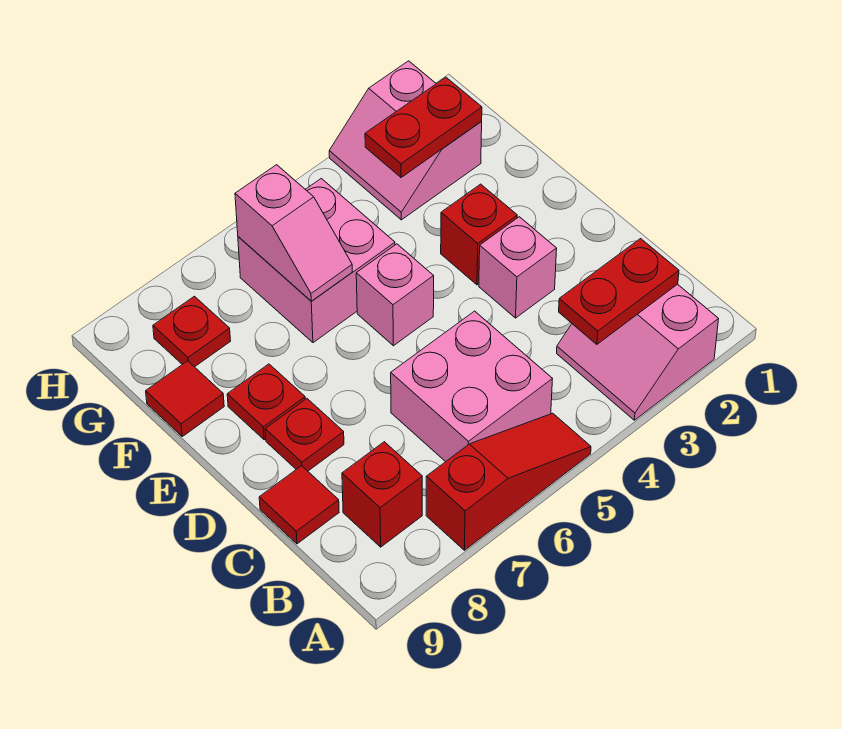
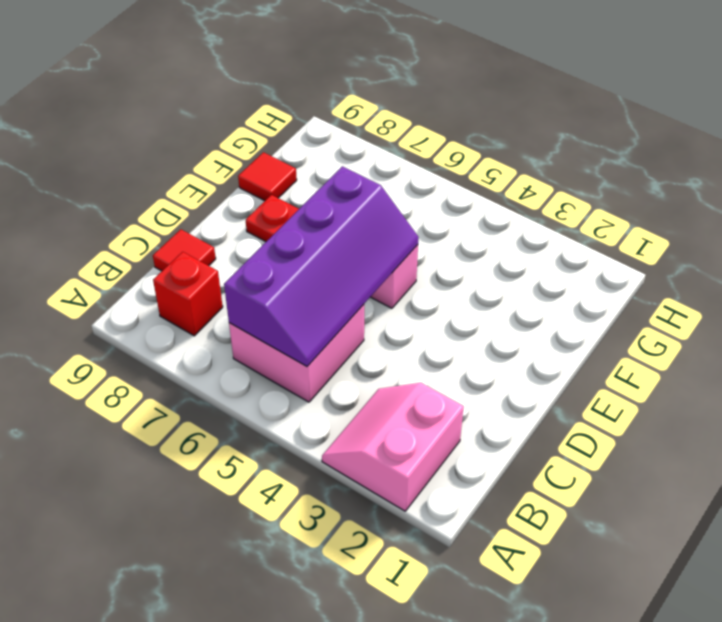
purple slope B5:E6 level 2 top 6 -> none
none -> red slope A5:A7 level 1 top 7
none -> pink brick D3 level 1
none -> red plate D8 level 1

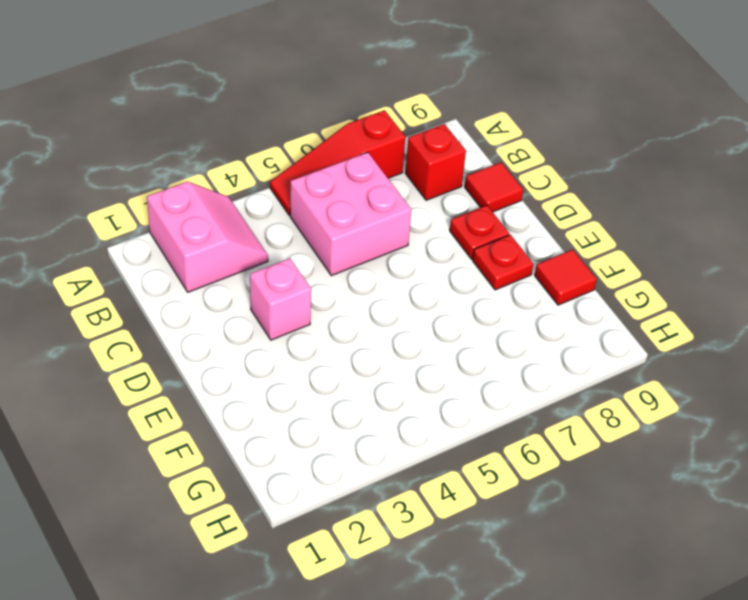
none -> red brick E3 level 1
none -> pink brick E5 level 1
none -> pink brick F5:G6 level 1

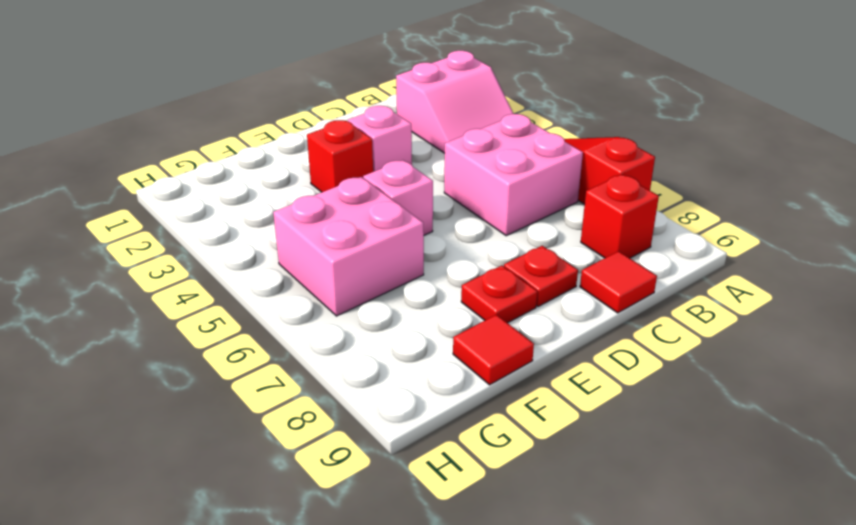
none -> pink slope G2:H3 level 1 top 2
none -> red plate G8 level 1
none -> red plate B2:B3 level 2

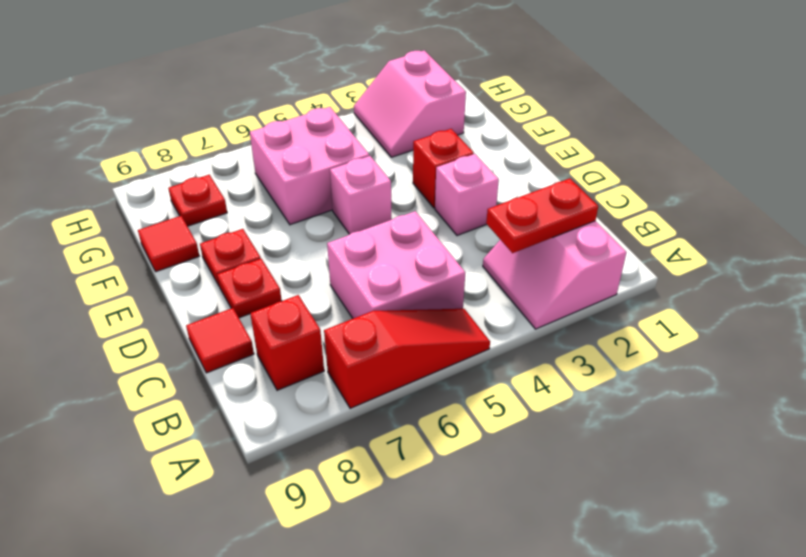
none -> pink slope F6:G6 level 2 top G
none -> red plate G2:G3 level 2

